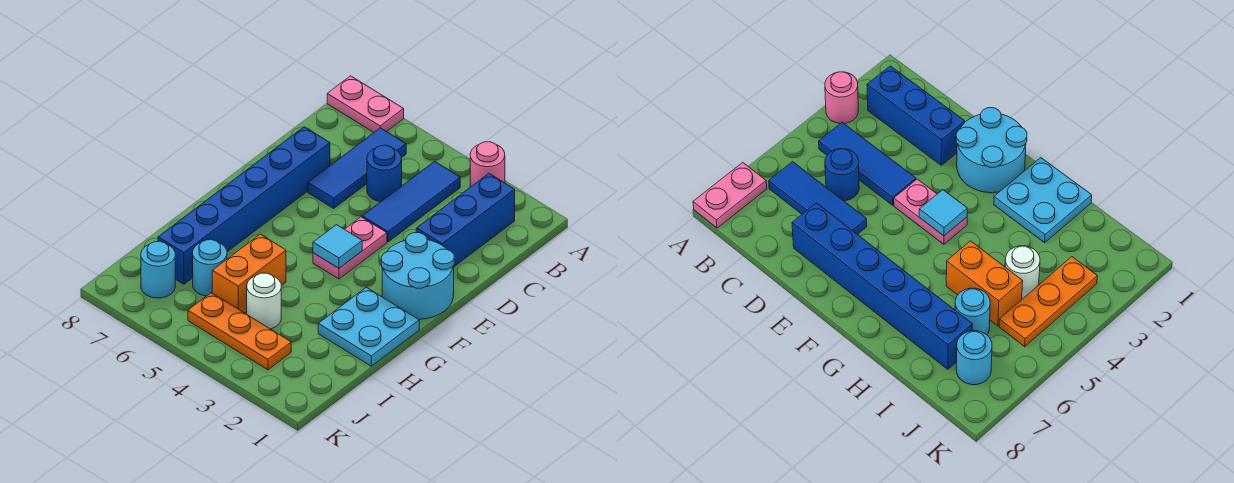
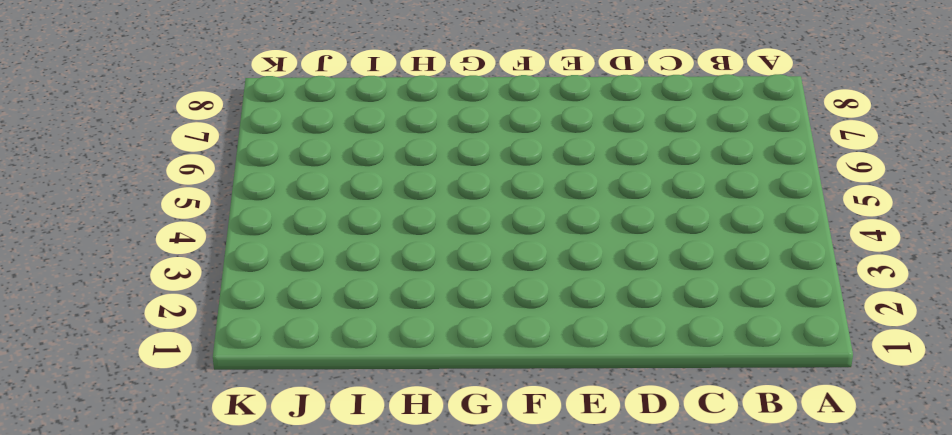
none -> pink round brick A3 level 1
none -> pink plate A7:A8 level 1
none -> blue brick B2:D2 level 1

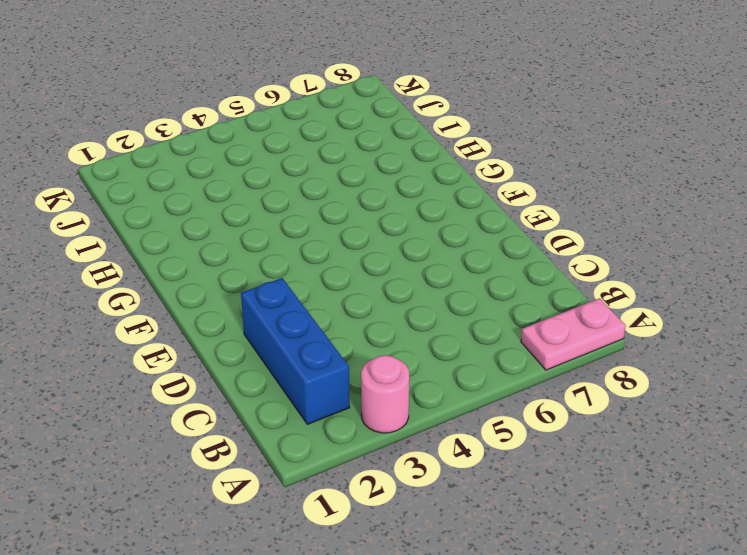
none -> blue tile B4:D4 level 1
none -> blue tile B6:D6 level 1
none -> blue round brick C5 level 1

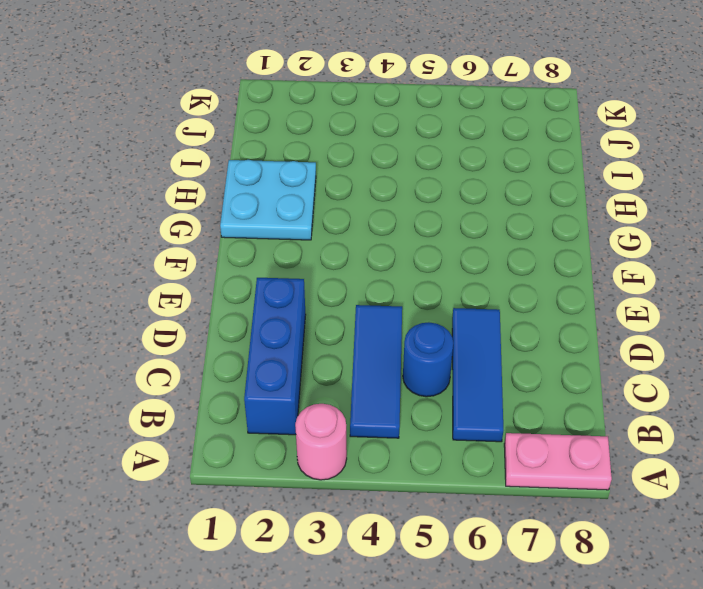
none -> blue brick D7:I7 level 1
none -> cyan round brick E1:F2 level 1
none -> pink plate E4:F4 level 1

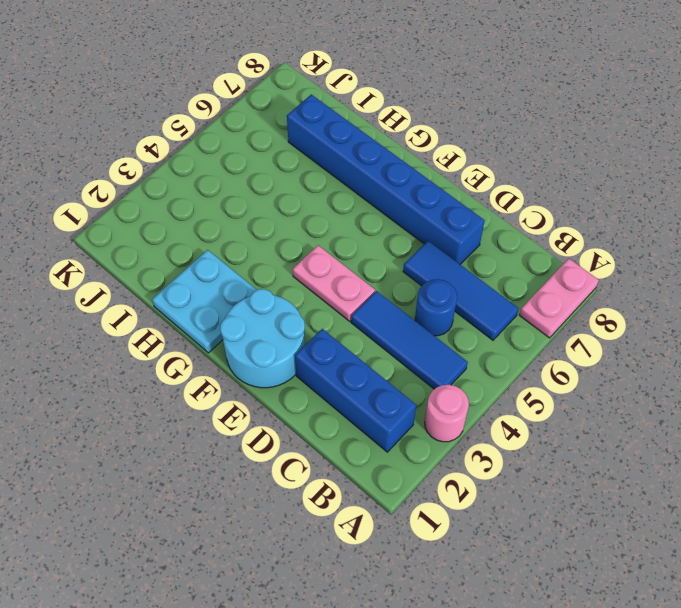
none -> orange brick H5:I5 level 1
none -> white round brick I4 level 1
none -> cyan round brick I6 level 1

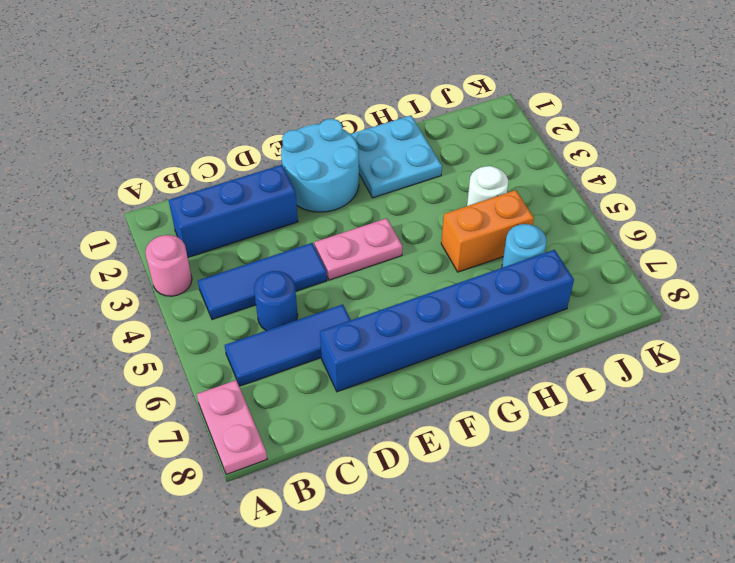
none -> orange plate J3:J5 level 1
none -> cyan round brick J7 level 1
none -> cyan tile F4 level 2

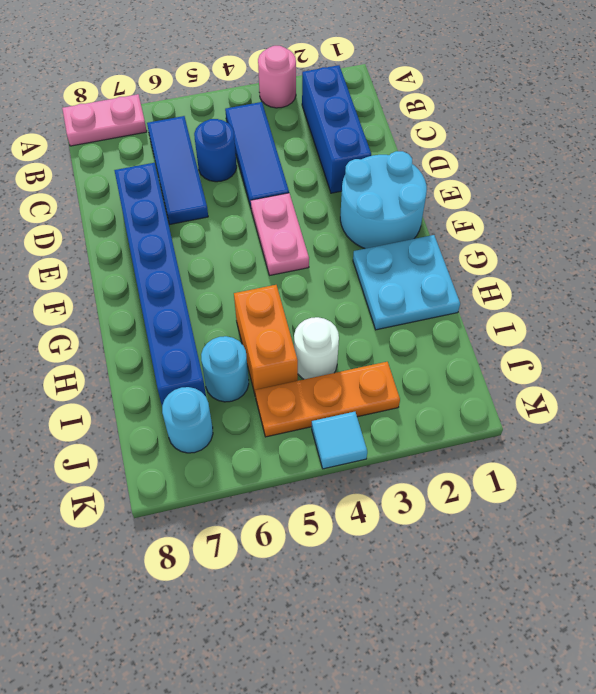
cyan tile K4 level 1 -> cyan tile F4 level 2

